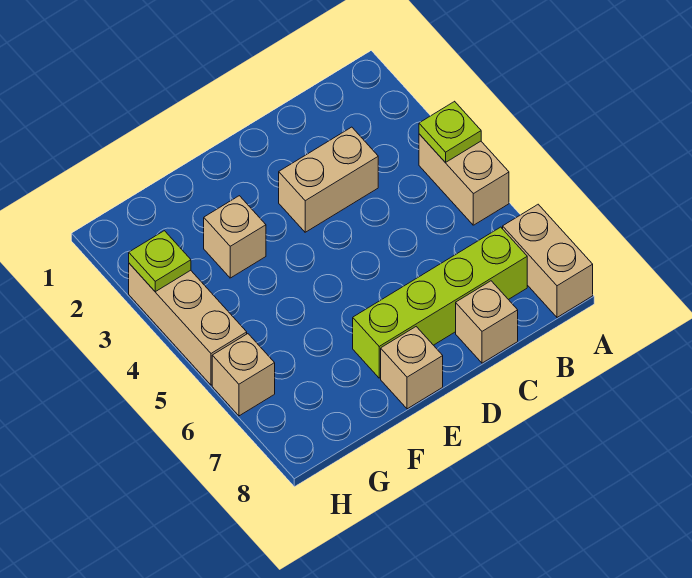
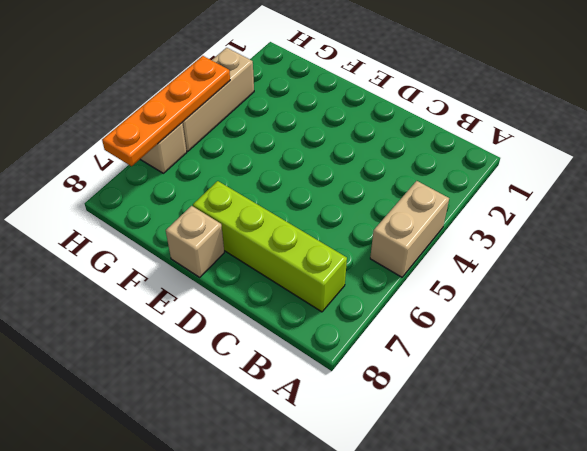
orange plate H4:H7 level 2 -> none
none -> tan brick A7:A8 level 1
none -> tan brick C3:D3 level 1

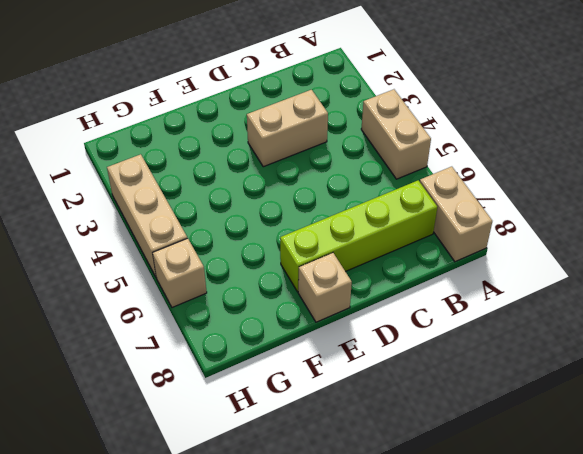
none -> tan brick C8 level 1
none -> tan brick F3 level 1

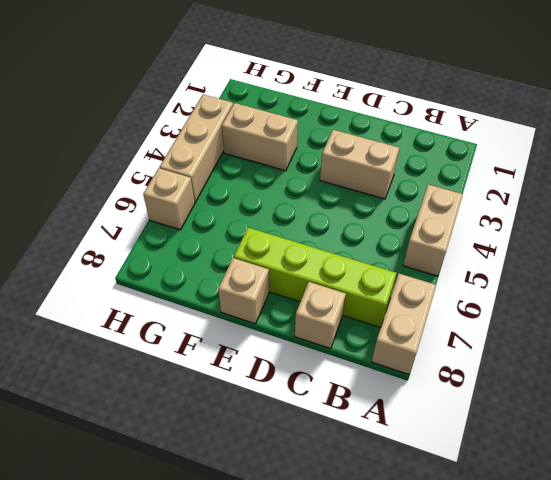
tan brick F3:G3 level 1 -> tan brick F3 level 1
none -> lime plate A4 level 2
none -> lime plate H3 level 2

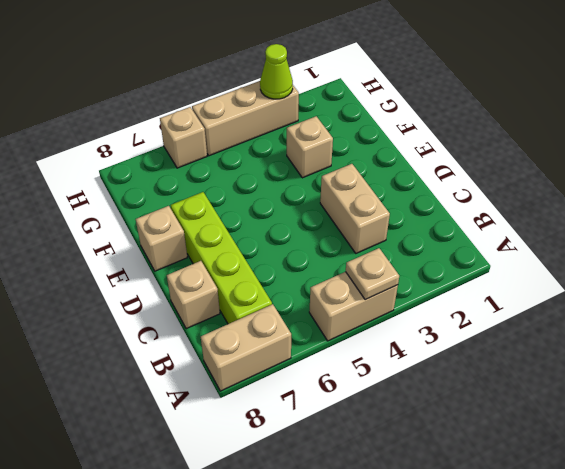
tan plate A4 level 2 -> lime plate A4 level 2
lime cone H3 level 2 -> lime plate H3 level 2

